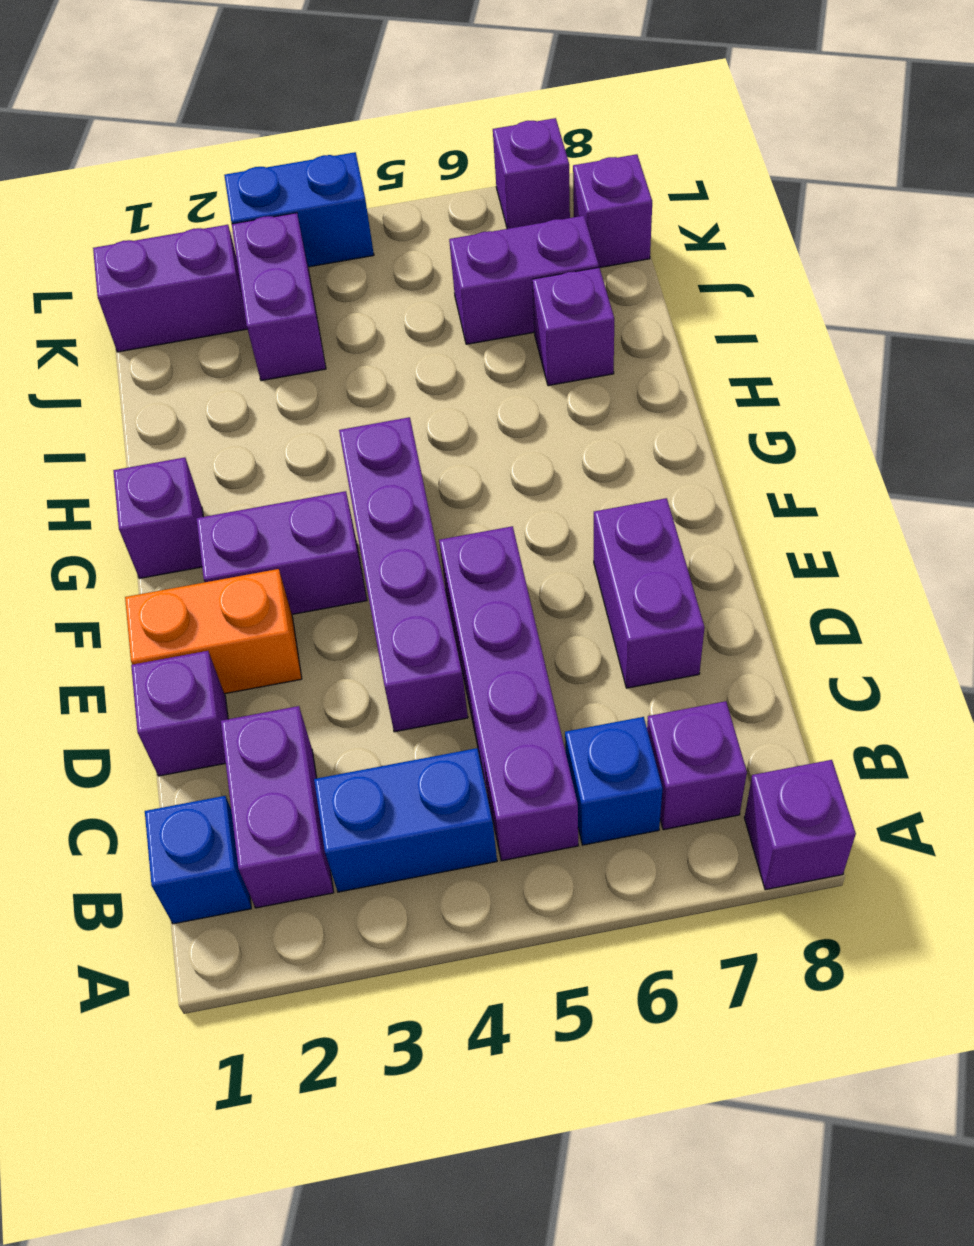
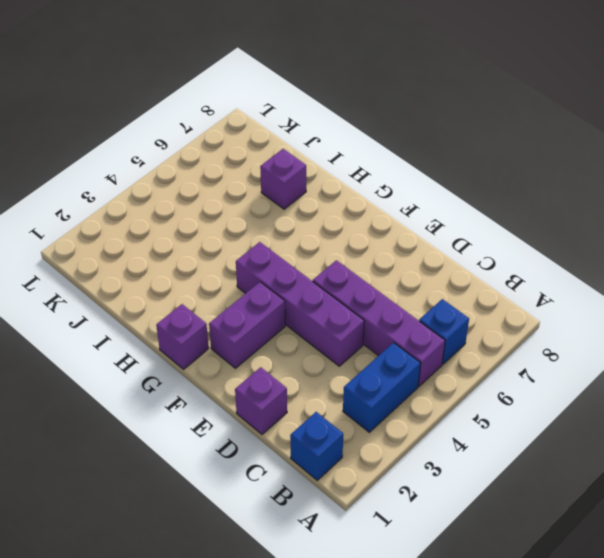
none -> purple brick A8 level 1
none -> purple brick B2:C2 level 1
none -> purple brick B7 level 1

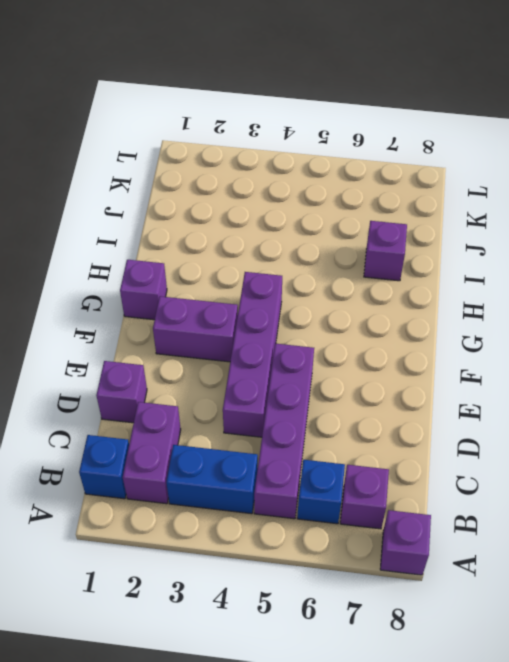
none -> purple brick D7:E7 level 1
none -> orange brick E1:E2 level 1
none -> purple brick J3:K3 level 1

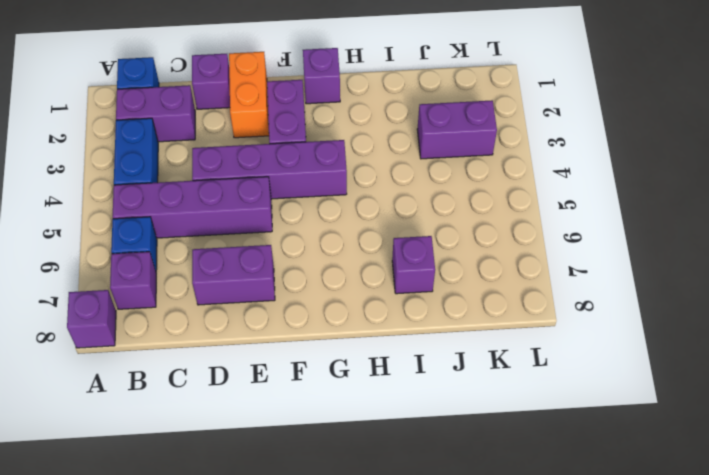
none -> purple brick J6:J7 level 1
none -> purple brick K1:K2 level 1
none -> purple brick K8 level 1

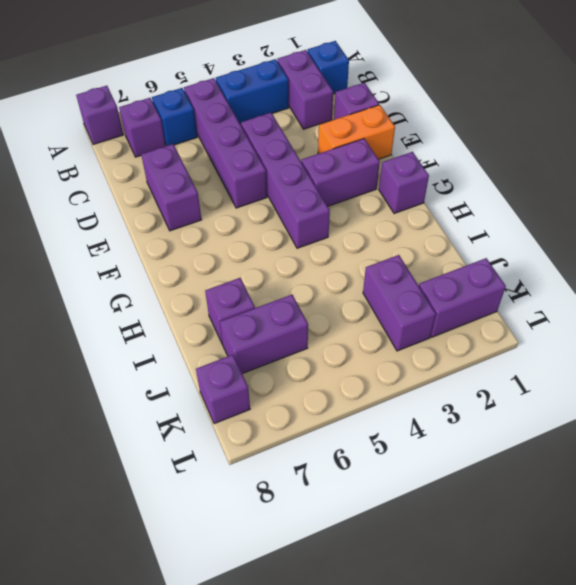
none -> blue brick L3:L4 level 1
none -> purple brick L7 level 1

